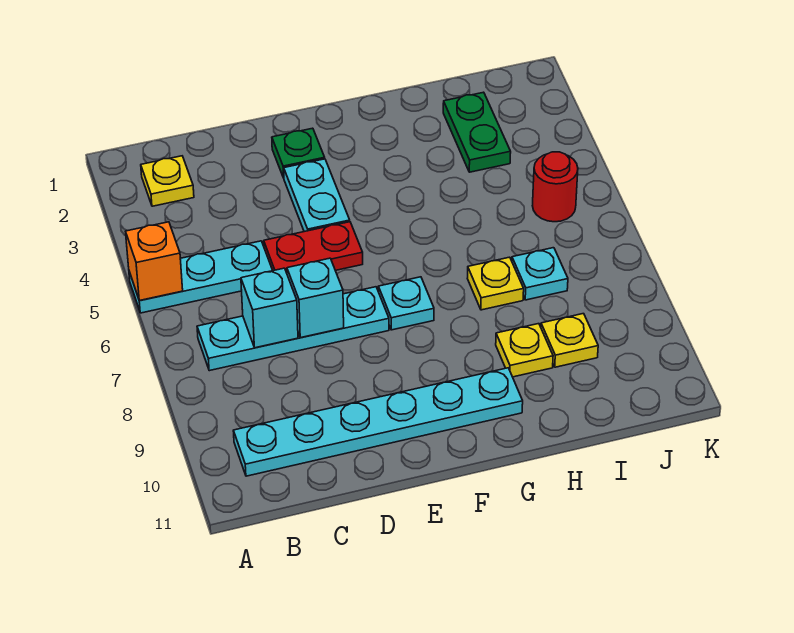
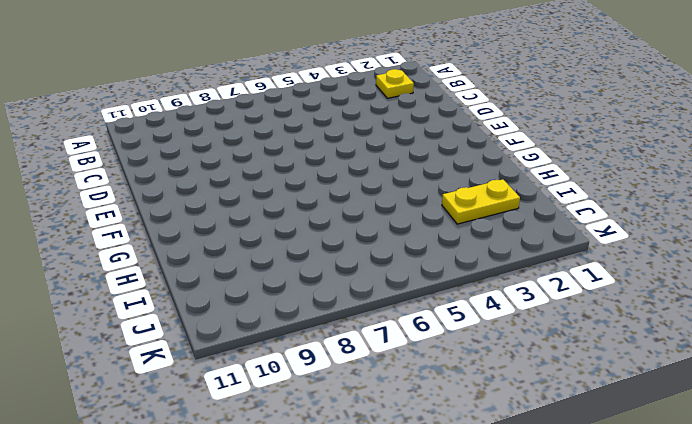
yellow plate I2:I3 level 1 -> green plate I2:I3 level 1
none -> cyan plate A5:C5 level 1
none -> cyan plate B7:E7 level 1
none -> cyan plate B10:G10 level 1

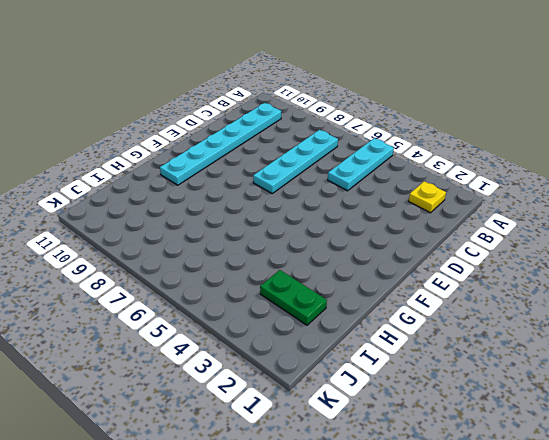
none -> red plate D5:E5 level 1
none -> green plate E2 level 1
none -> cyan plate E3:E4 level 1

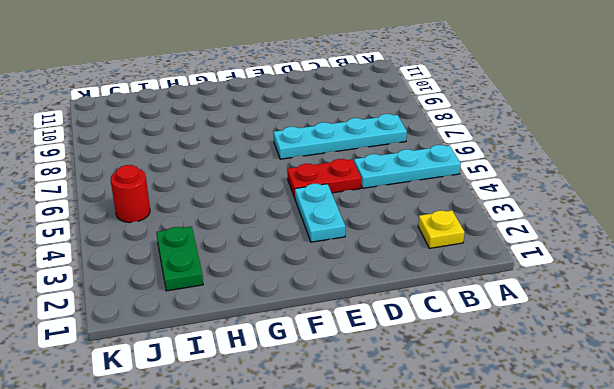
none -> cyan plate B10:G10 level 1
none -> green plate E2 level 1
none -> cyan plate F7 level 1

